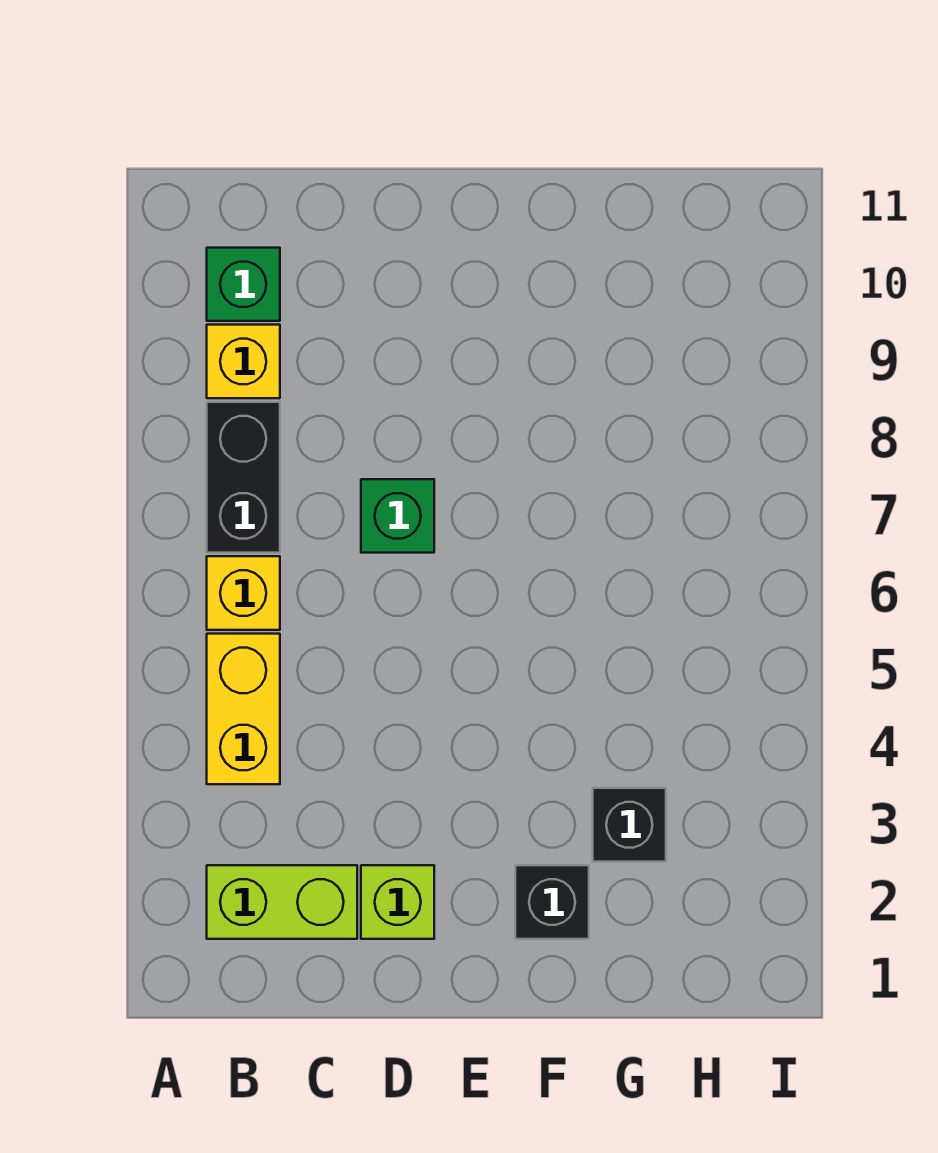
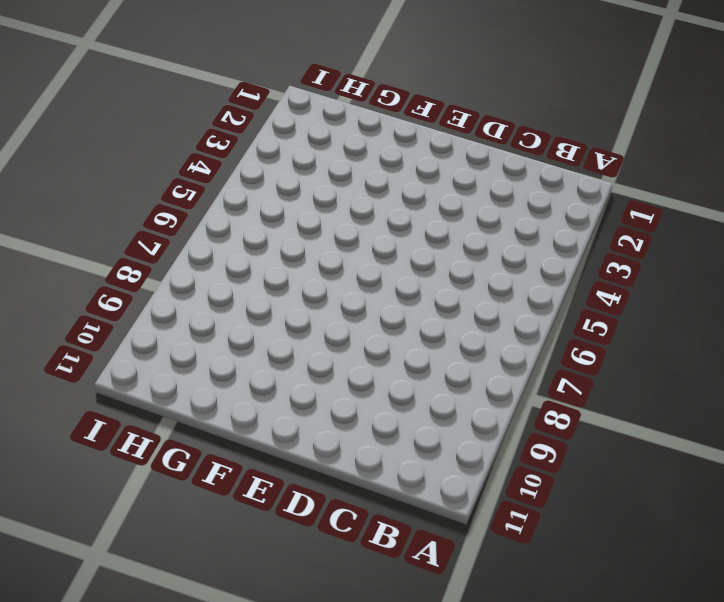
none -> lime brick B2:C2 level 1
none -> yellow brick B4:B5 level 1

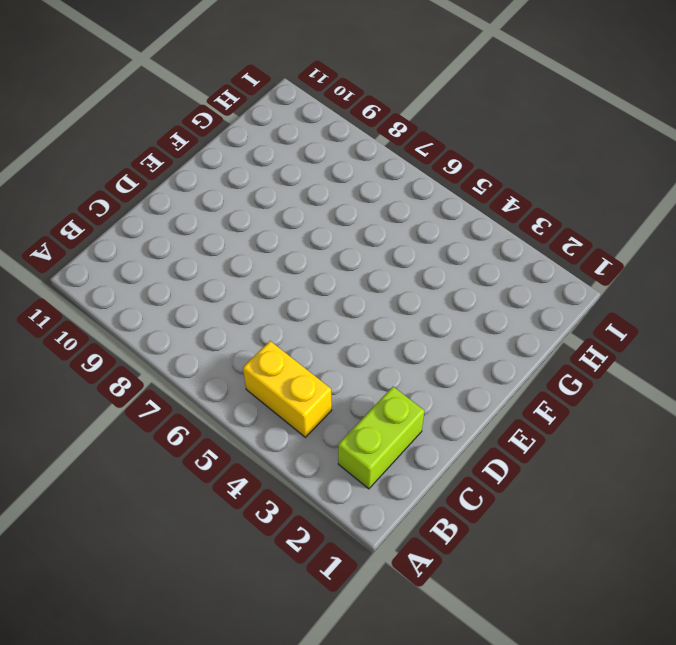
none -> yellow brick B6 level 1
none -> black brick B7:B8 level 1

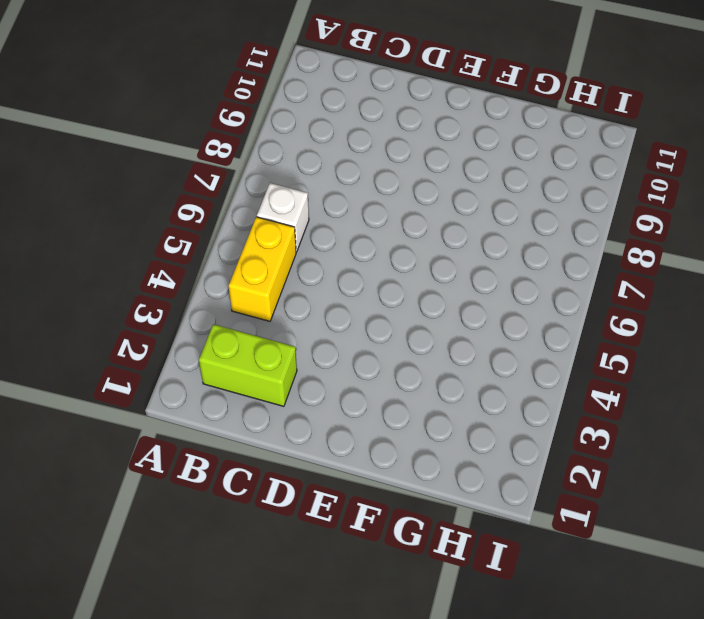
white brick B6 level 1 -> yellow brick B6 level 1
none -> black brick B7:B8 level 1
none -> yellow brick B9 level 1

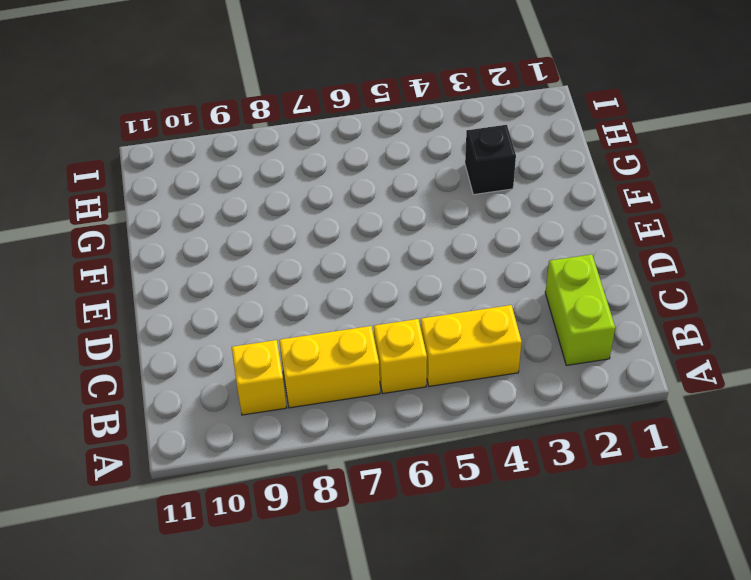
yellow brick B7:B8 level 1 -> black brick B7:B8 level 1
none -> green brick B10 level 1
none -> lime brick D2 level 1

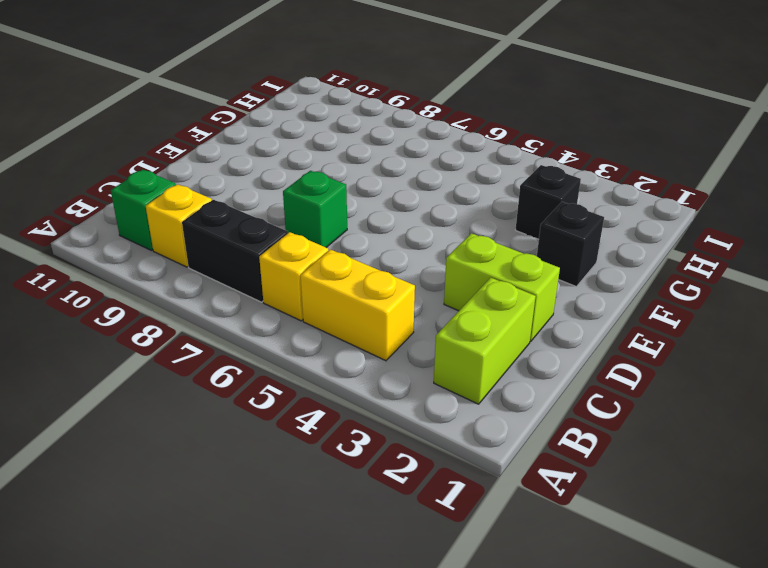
lime brick D2:D3 level 1 -> lime brick D2 level 1

